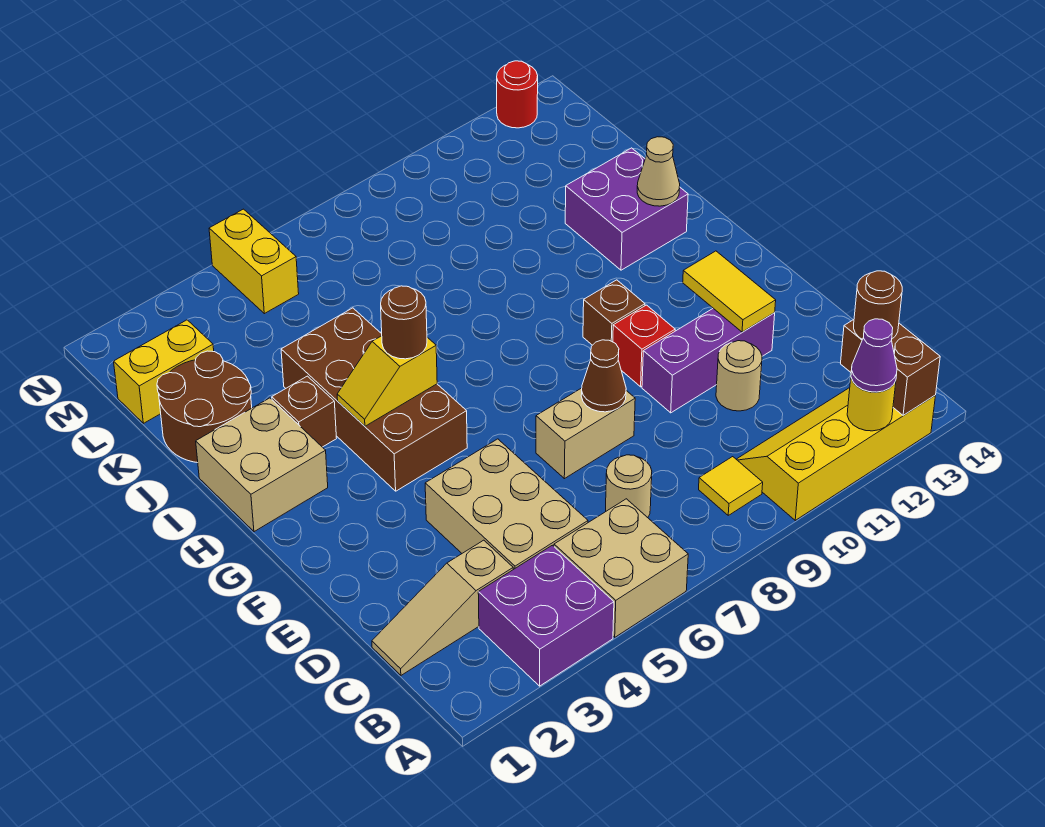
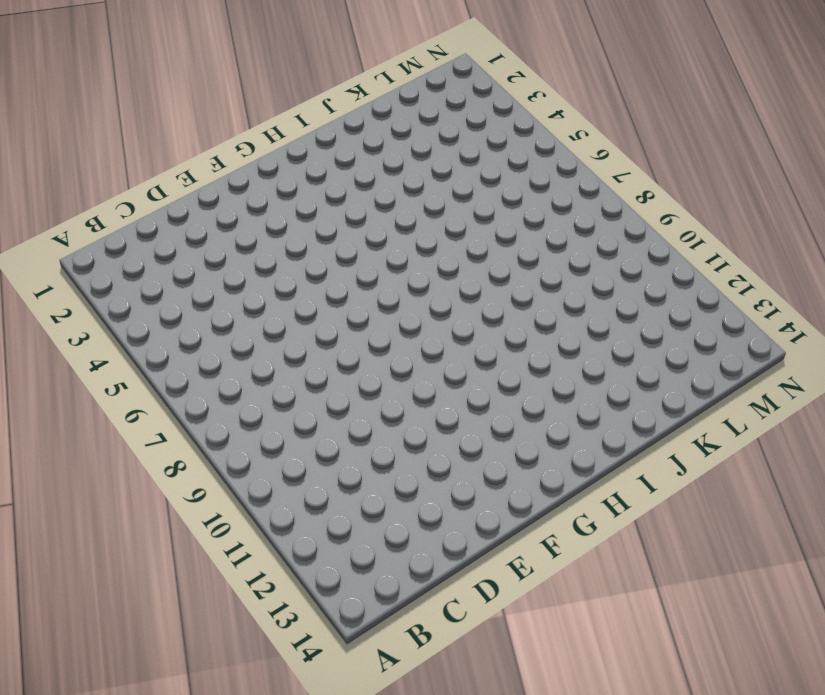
none -> purple brick A3:B4 level 1
none -> tan brick A5:B6 level 1
none -> yellow slope A10:B13 level 1 top A

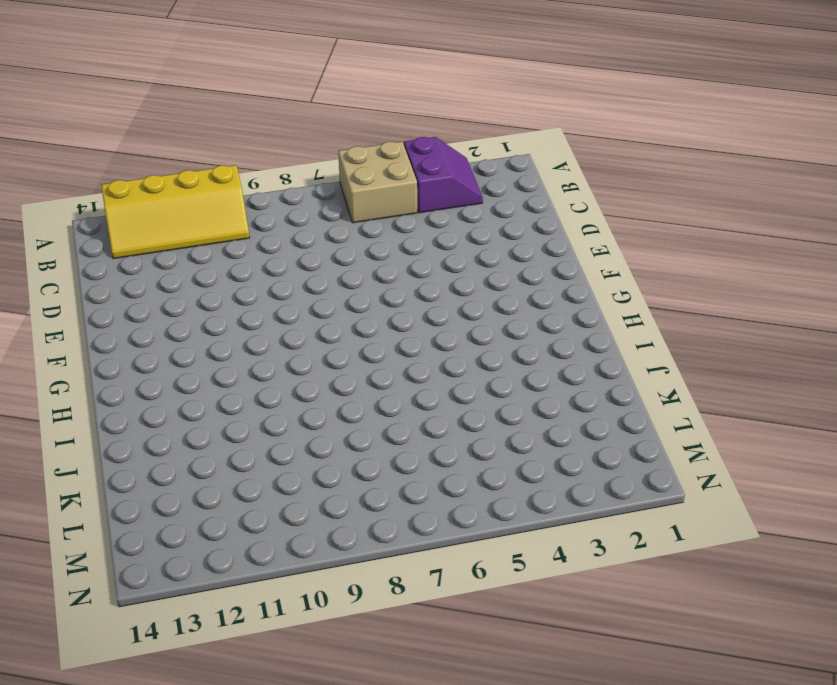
purple slope A3:B4 level 1 top 4 -> purple brick A3:B4 level 1
none -> yellow tile B9 level 1
none -> tan slope C1:C3 level 1 top 3
none -> tan brick C4:E5 level 1

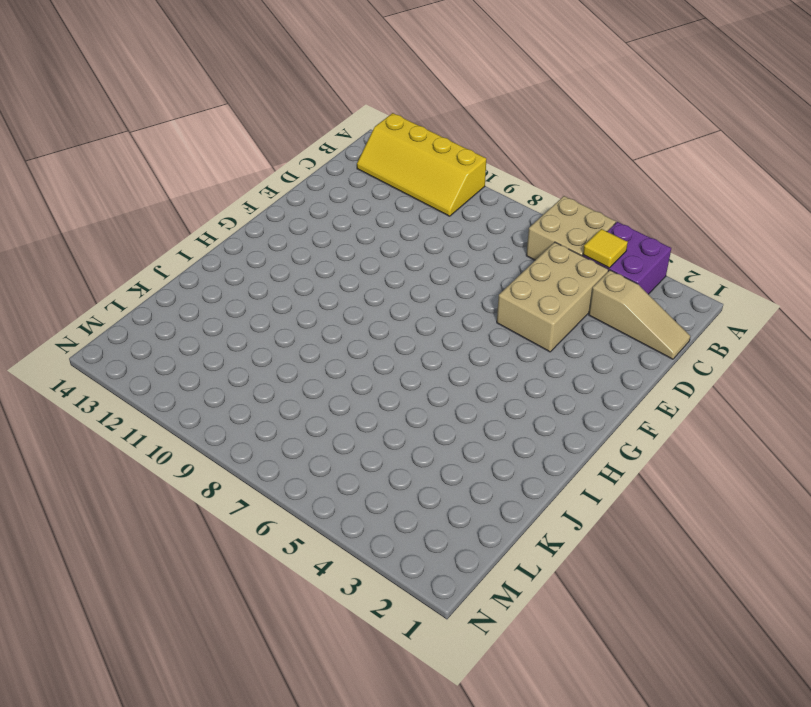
yellow tile B4 level 2 -> yellow tile B9 level 1
none -> tan round brick C7 level 1
none -> tan round brick D11 level 1
none -> tan brick E7:E8 level 1

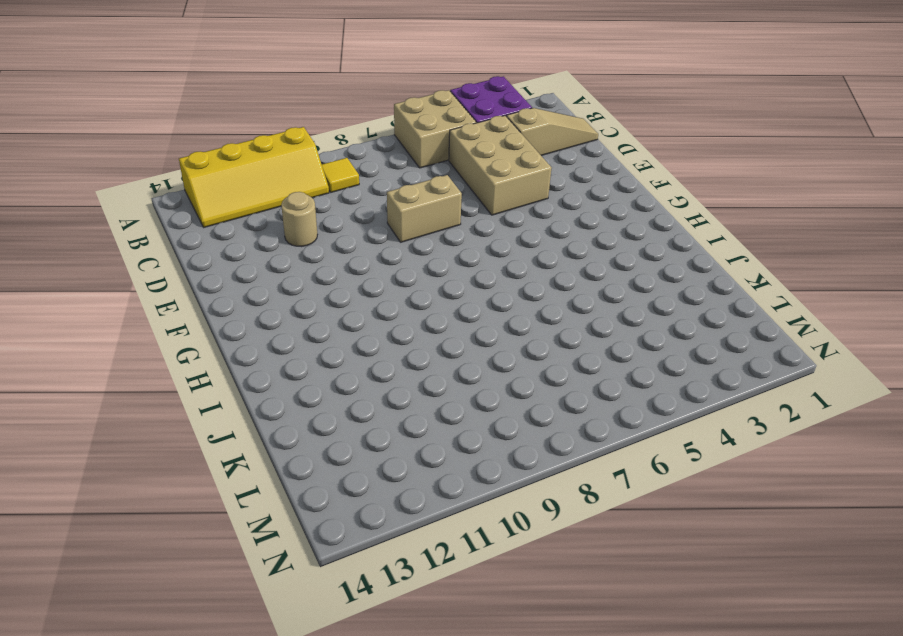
none -> tan round brick C7 level 1
none -> purple brick E10:E12 level 1
none -> red brick F10 level 1

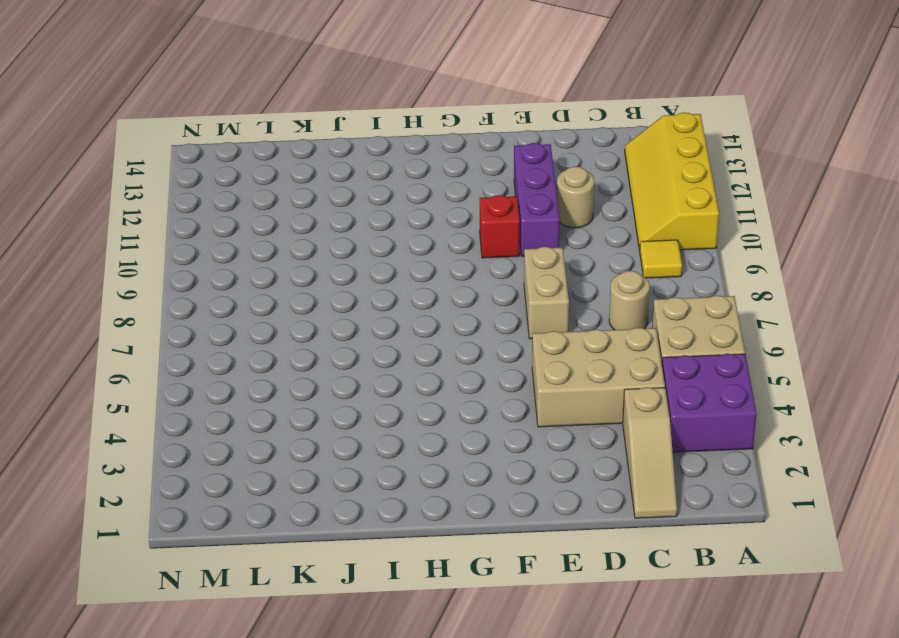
none -> brown brick G4:J5 level 1
none -> brown brick G10 level 1
none -> tan brick H1:I2 level 1

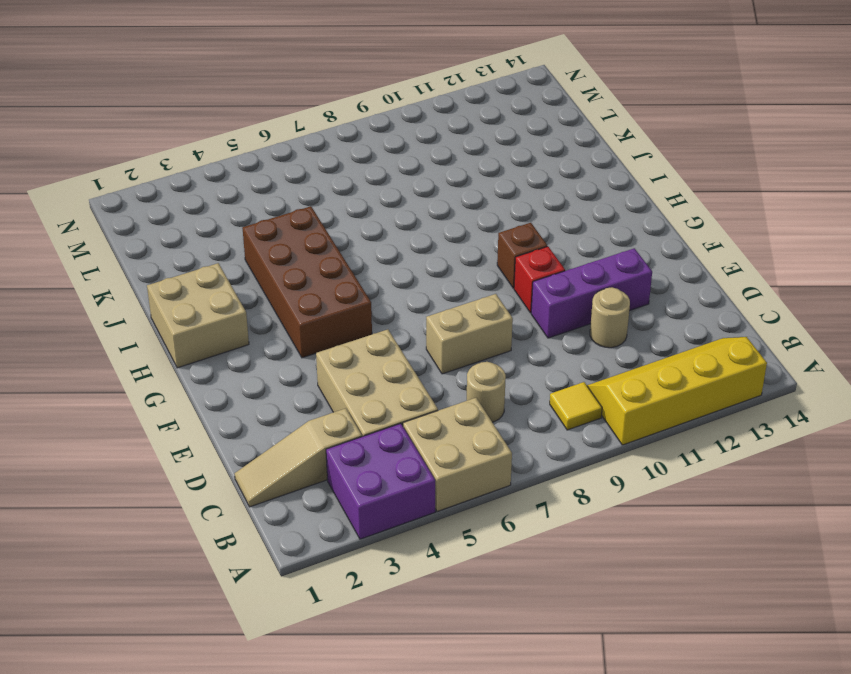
none -> brown brick I3 level 1
none -> purple brick I12:J13 level 1
none -> brown round brick J1:K2 level 1

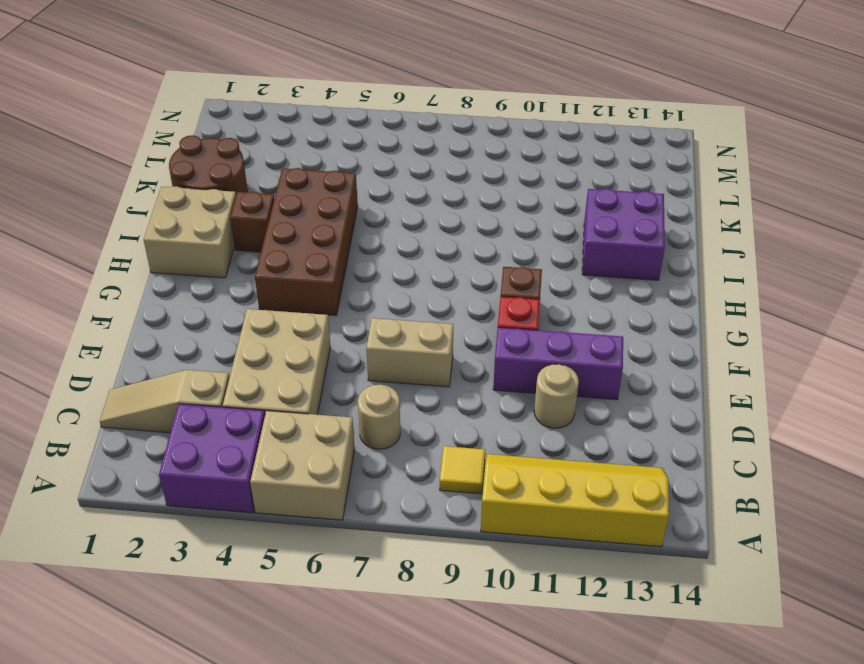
none -> yellow brick L1:L2 level 1
none -> yellow brick M5:N5 level 1
none -> red round brick N13 level 1

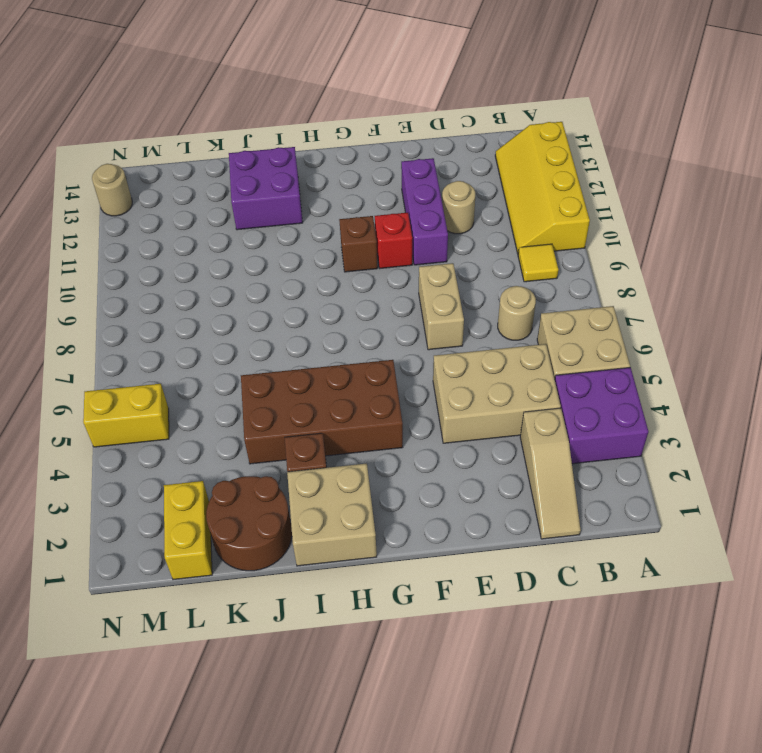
tan round brick N13 level 1 -> red round brick N13 level 1
none -> yellow round brick A12 level 2
none -> brown brick A13:B13 level 2
none -> brown cone E8 level 2

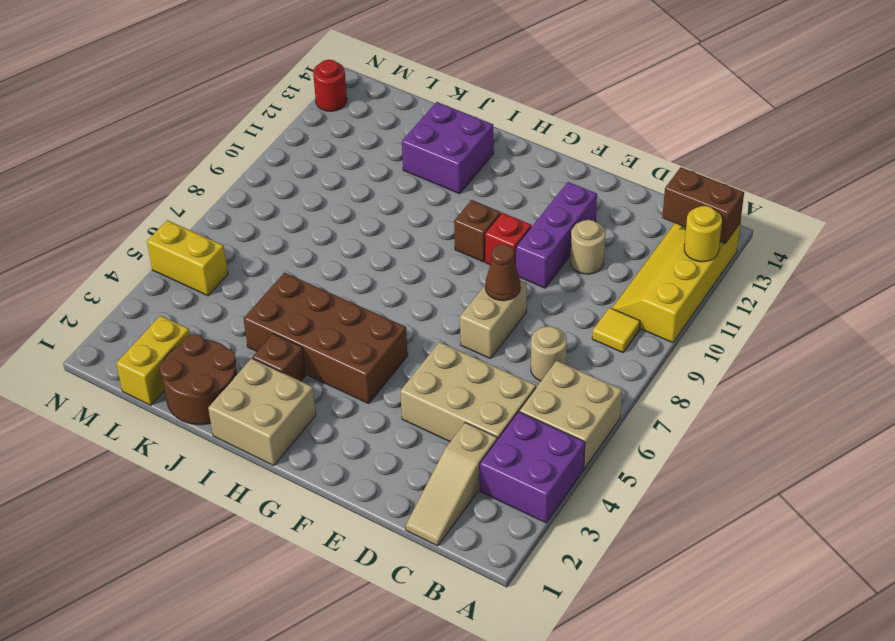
none -> yellow tile E12:F12 level 2
none -> yellow slope H4:H5 level 2 top 5
none -> tan cone I13 level 2

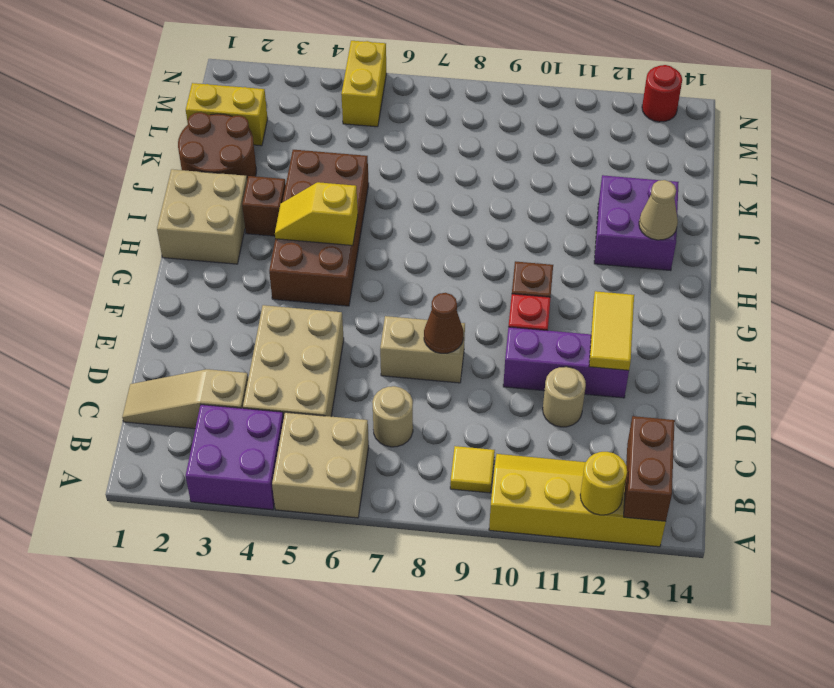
none -> purple cone A12 level 3
none -> brown round brick B13 level 3
none -> brown round brick H5 level 3

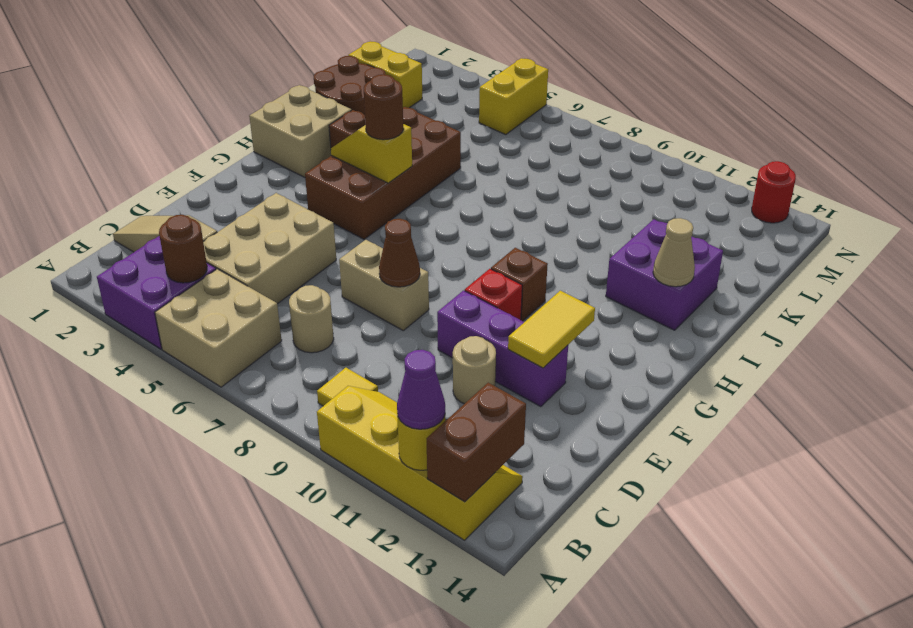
brown round brick B4 level 2 -> brown round brick B13 level 3

